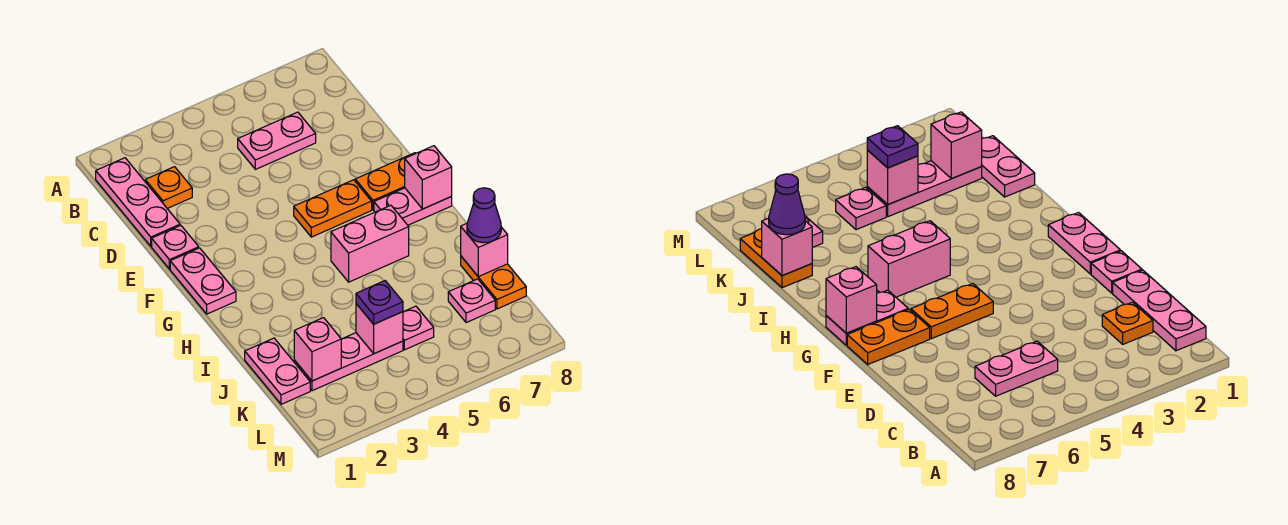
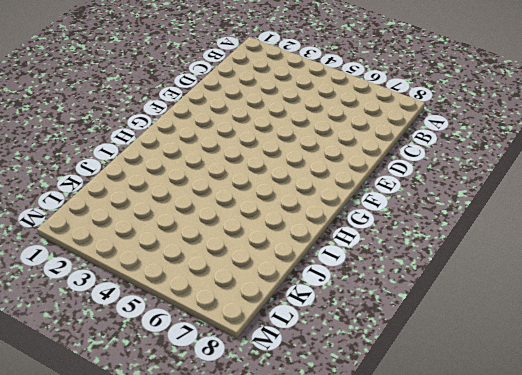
none -> pink plate B1:D1 level 1
none -> orange plate C2 level 1
none -> pink plate C5:C6 level 1

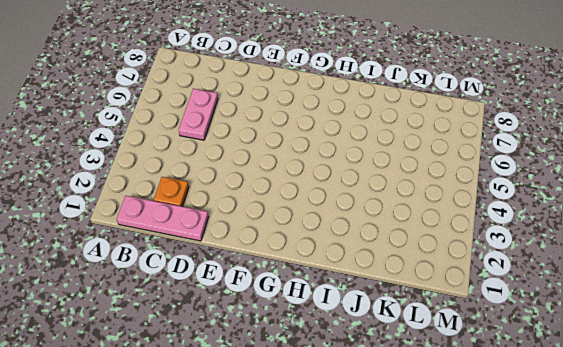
none -> pink plate E1 level 1
none -> pink plate F1:G1 level 1
none -> orange plate F5:F6 level 1

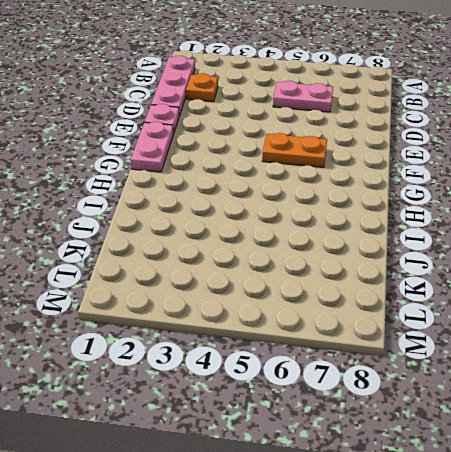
none -> orange plate F7:F8 level 1
none -> pink plate G7:G8 level 1
none -> pink brick H5:H6 level 1

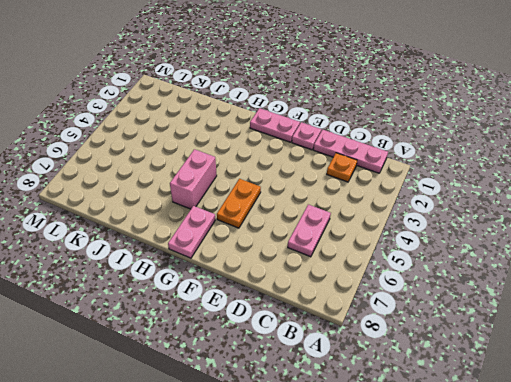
none -> orange plate F7:F8 level 1
none -> pink plate J1:K1 level 1
none -> orange plate J8:K8 level 1

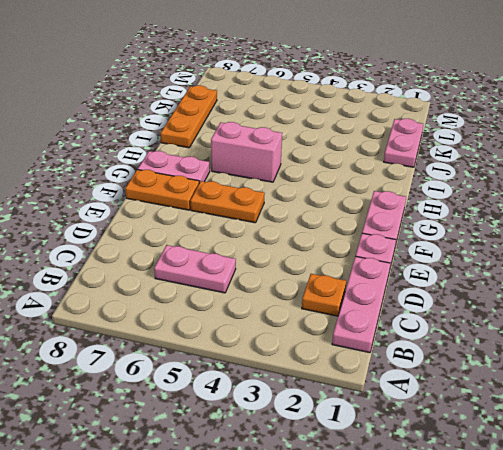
orange plate I8:K8 level 1 -> orange plate J8:K8 level 1
none -> pink plate K2:K4 level 1
none -> pink plate K5 level 1
none -> pink plate K7 level 1

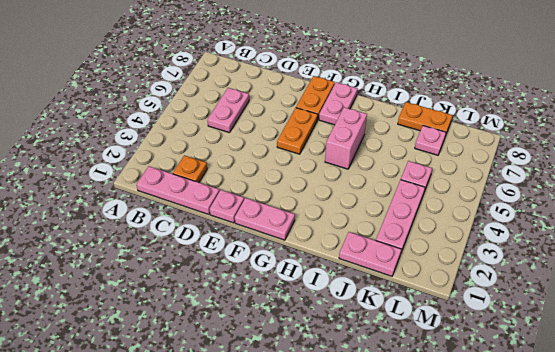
none -> pink brick G8 level 2
none -> pink brick J8 level 2
none -> pink brick K2 level 2

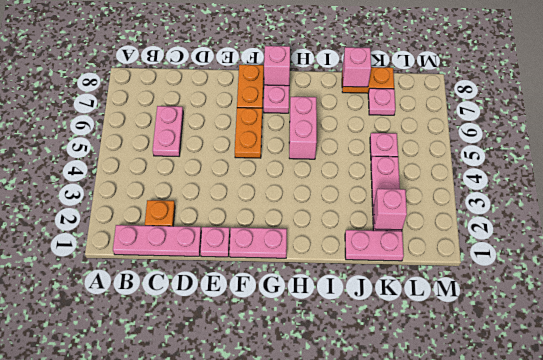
none -> pink brick K4 level 2
none -> purple cone J8 level 3
none -> purple plate K4 level 3

